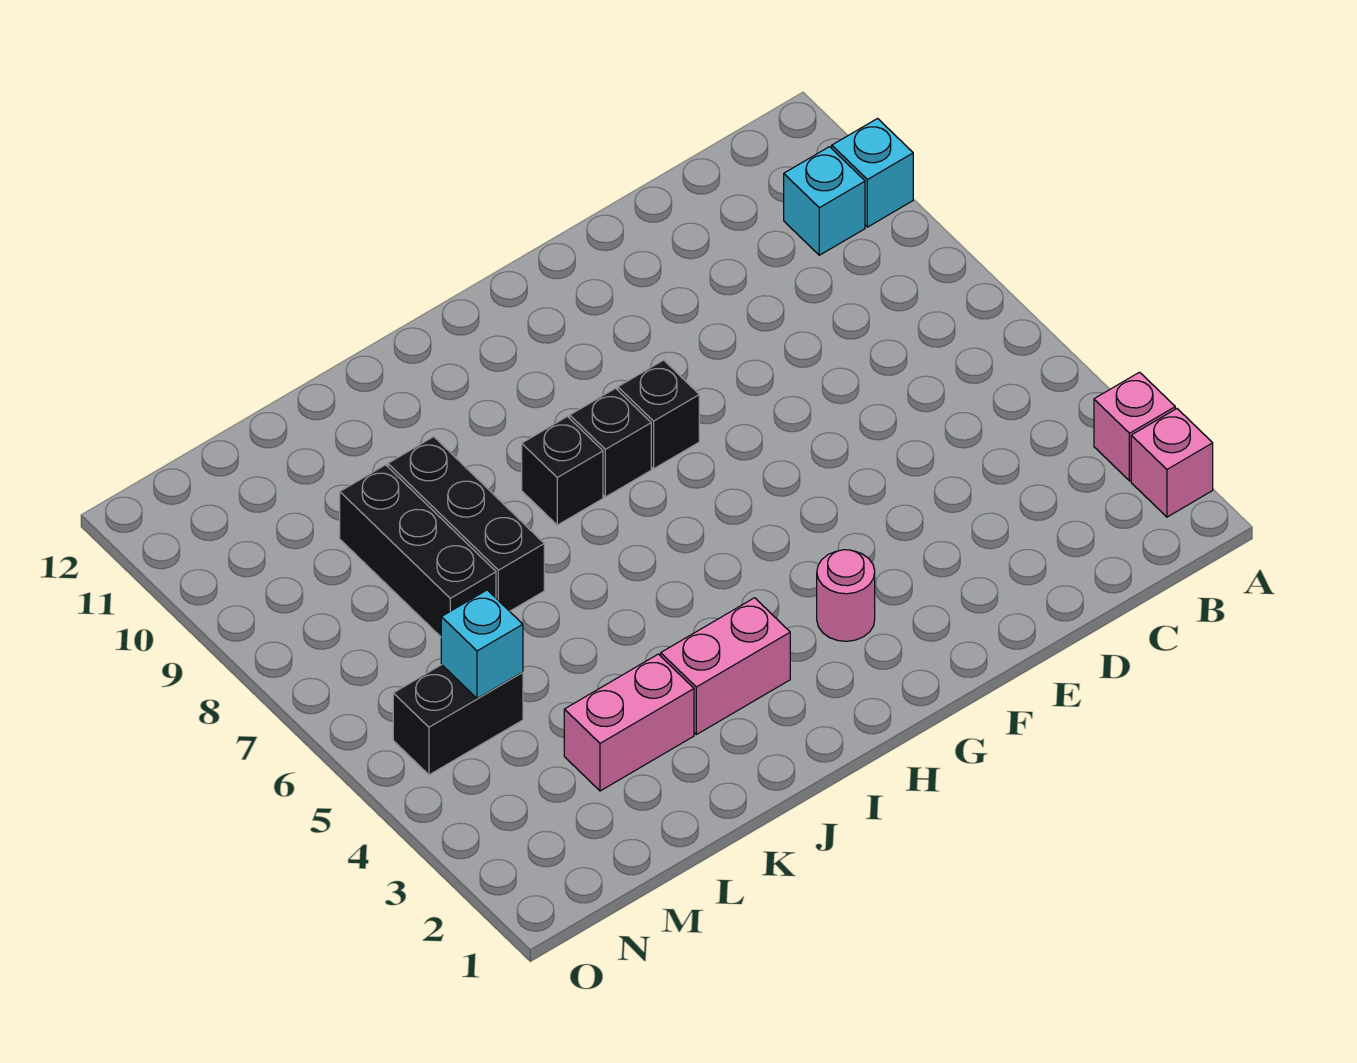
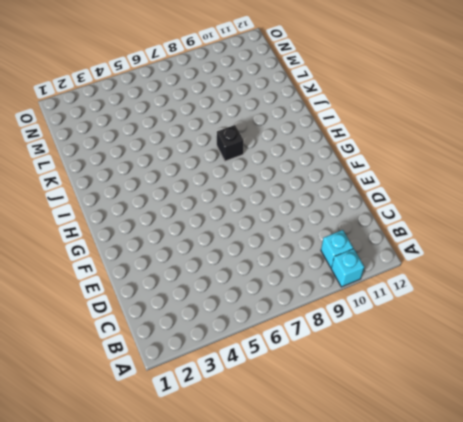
none -> pink brick A2 level 1
none -> pink brick A3 level 1
none -> pink round brick G3 level 1

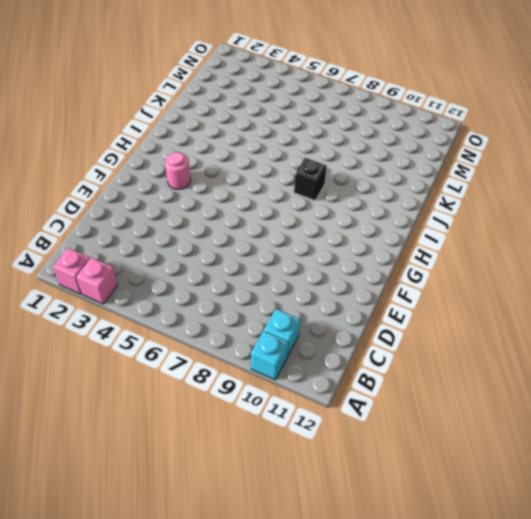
none -> black brick G8 level 1
none -> black brick H8 level 1
none -> pink brick I3:J3 level 1

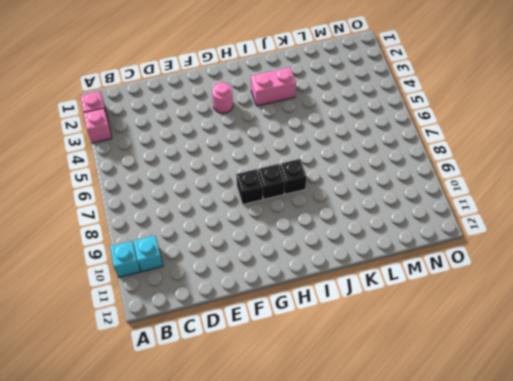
none -> pink brick K3:L3 level 1
none -> black brick K7:K9 level 1
none -> black brick L7:L9 level 1

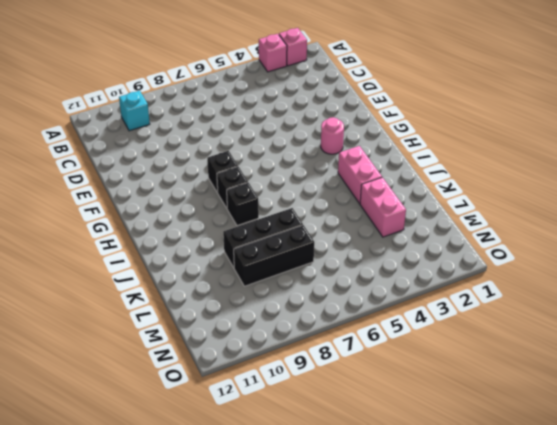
none -> cyan brick A10 level 1
none -> black brick M5:N5 level 1
none -> cyan brick M5 level 2

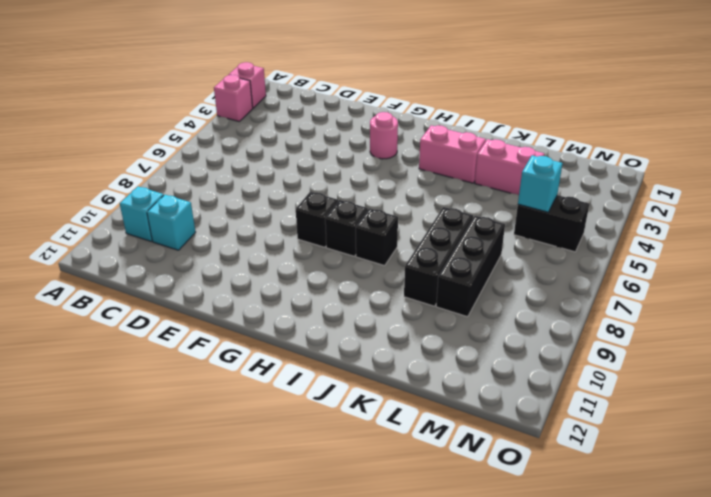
cyan brick C10 level 1 -> cyan brick A10 level 1

